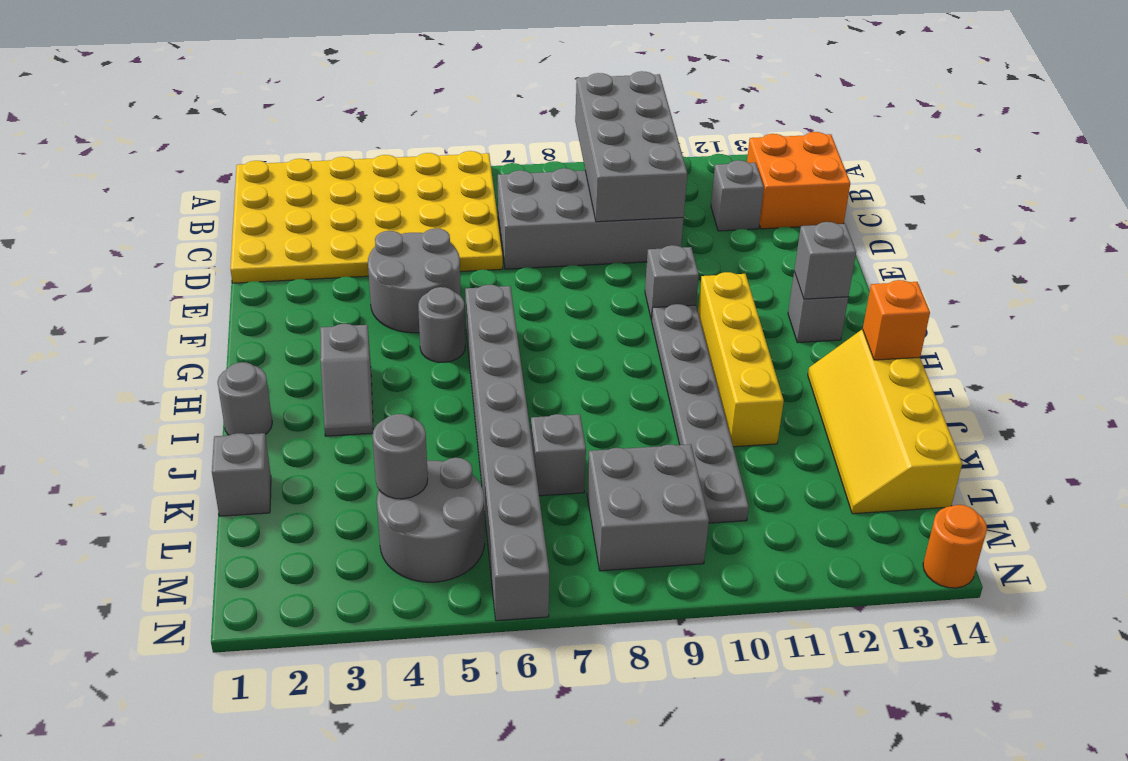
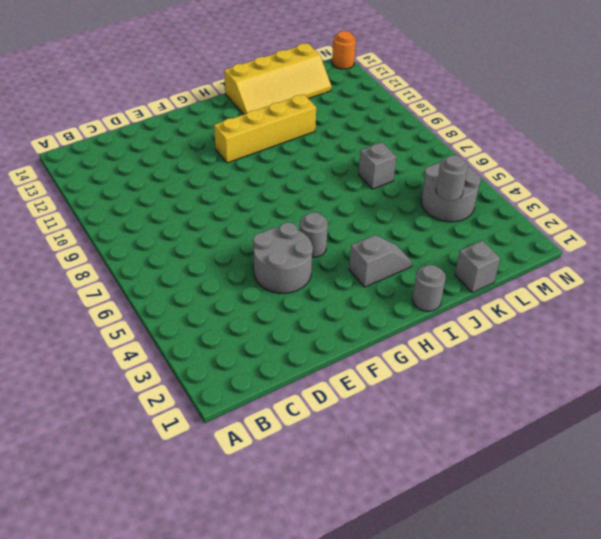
none -> yellow plate A1:D6 level 1
none -> orange brick B13:C14 level 1
none -> grey brick C7:D10 level 1

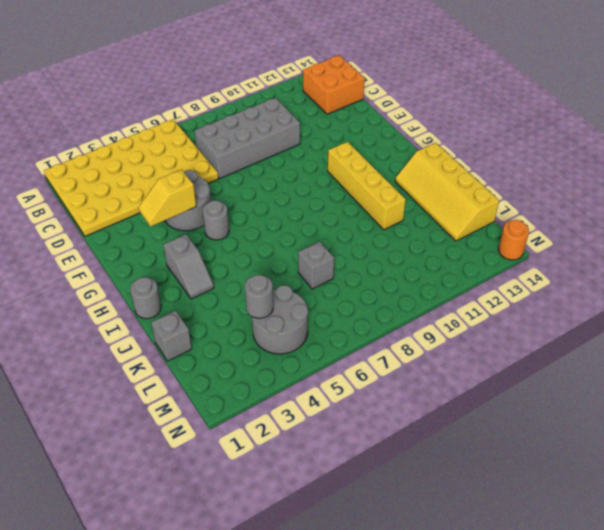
yellow slope F3:F4 level 2 top 4 -> none
none -> grey brick C12 level 1
none -> grey brick F10 level 1
none -> grey brick G6:N6 level 1

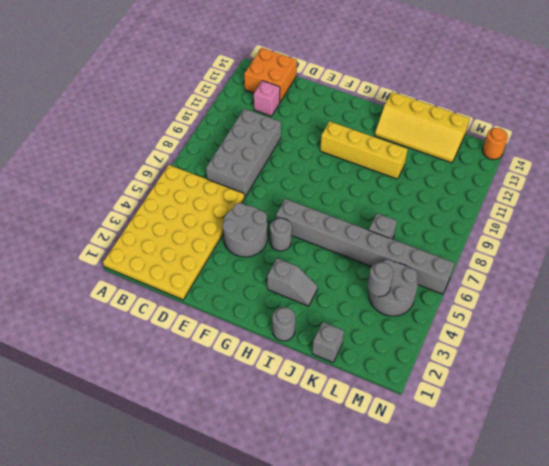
pink brick C12 level 1 -> grey brick C12 level 1
none -> grey brick F10 level 1
none -> grey plate G10:L10 level 1
none -> grey brick G13 level 1

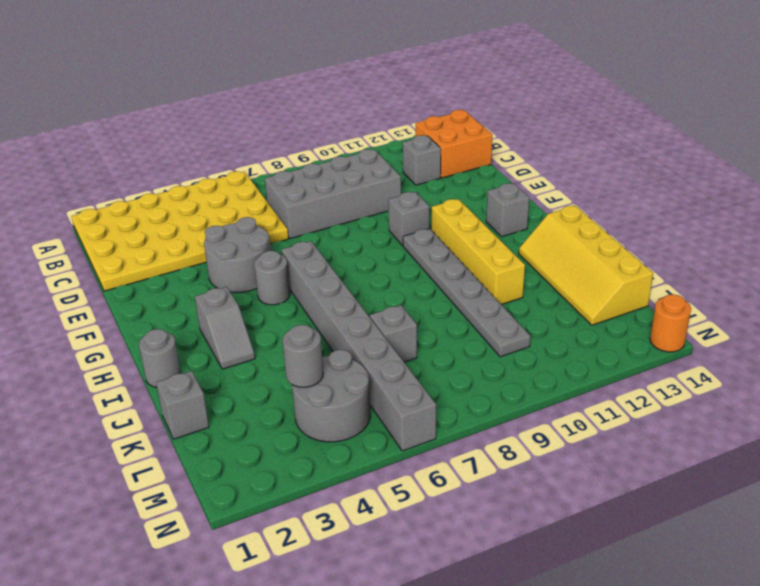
none -> grey brick L8:M9 level 1
none -> grey brick A9:D10 level 2
none -> grey brick G13 level 2

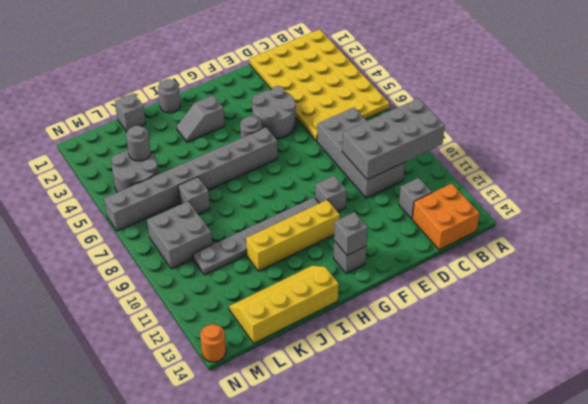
none -> orange brick I14 level 2

